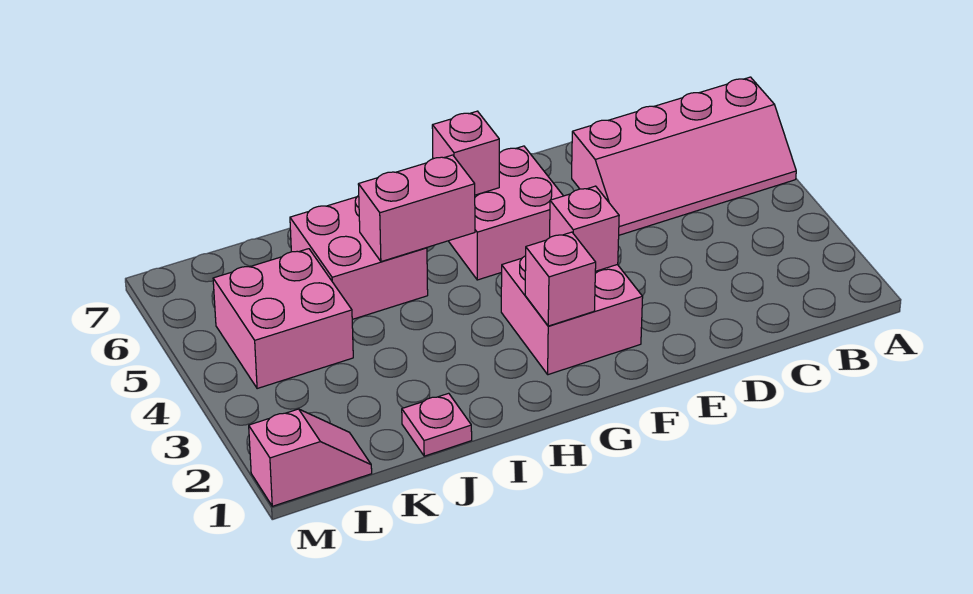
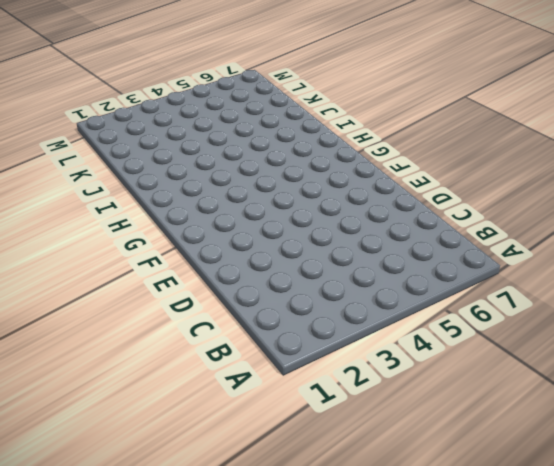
none -> pink slope A5:D6 level 1 top 6
none -> pink brick F2:G3 level 1

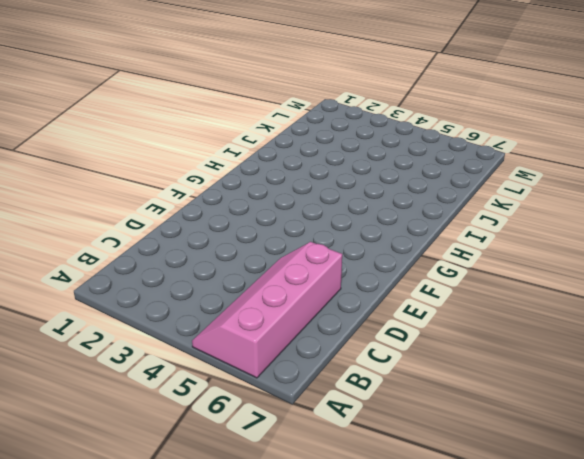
none -> pink brick F2:G3 level 1
none -> pink brick F5:G6 level 1

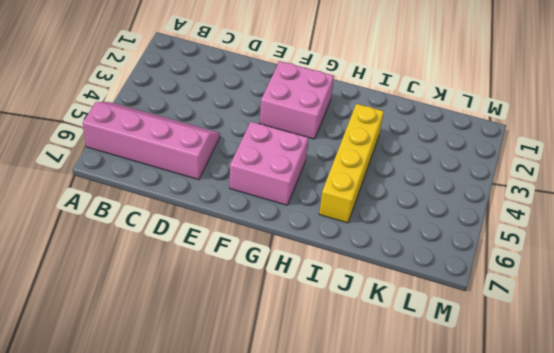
yellow brick I3:I6 level 1 -> pink brick I5:J6 level 1
none -> pink plate J1 level 1
none -> pink brick K4:L5 level 1

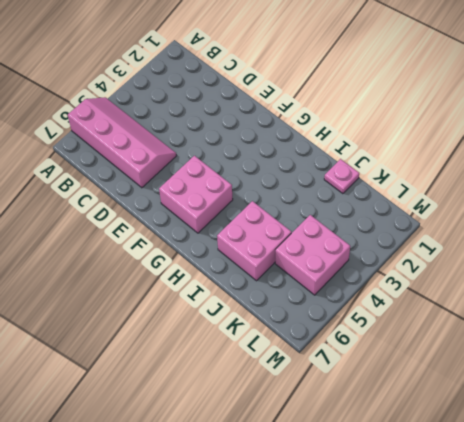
none -> pink brick F2:G3 level 1
none -> pink slope L1:M1 level 1 top M

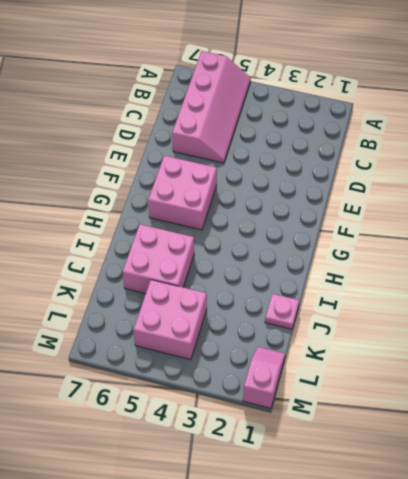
none -> pink brick F2:G3 level 1
none -> pink brick F3 level 2

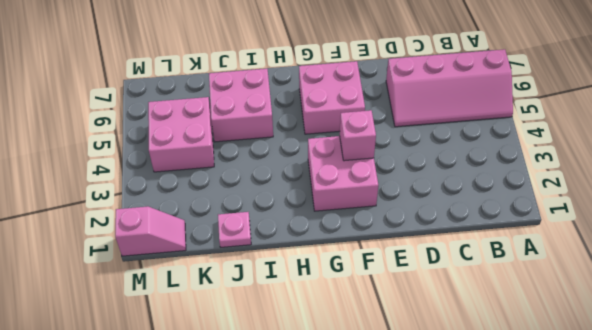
none -> pink brick G2 level 2
none -> pink brick G6 level 2

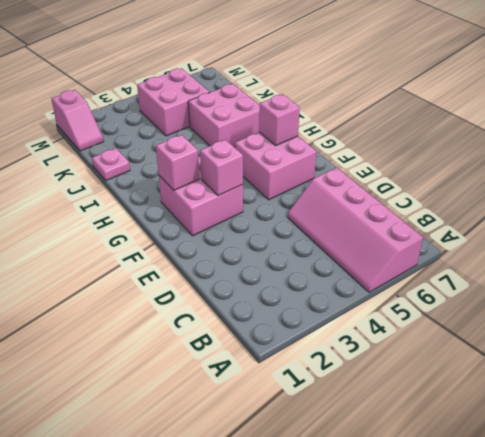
none -> pink brick H5:I5 level 2

